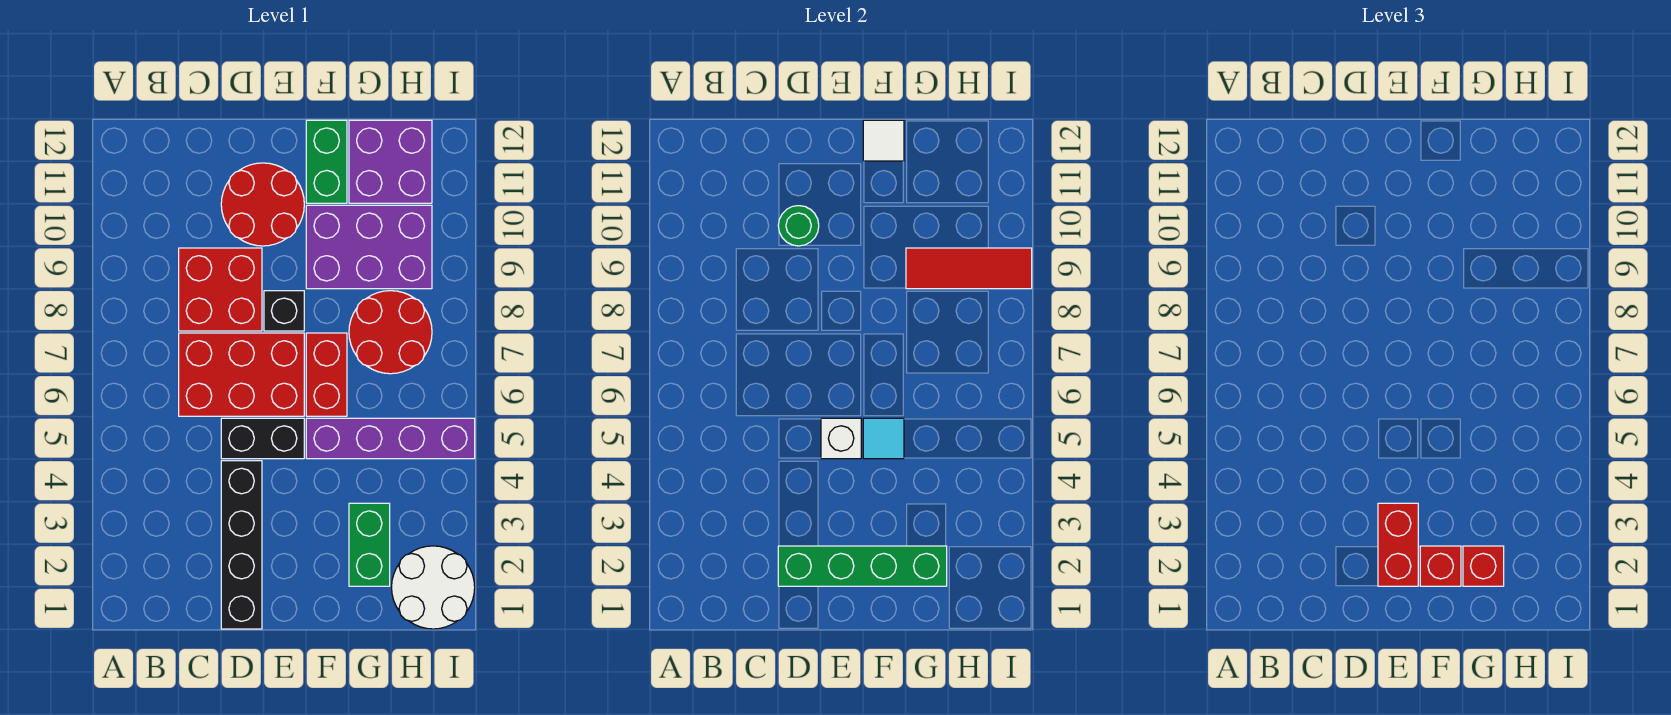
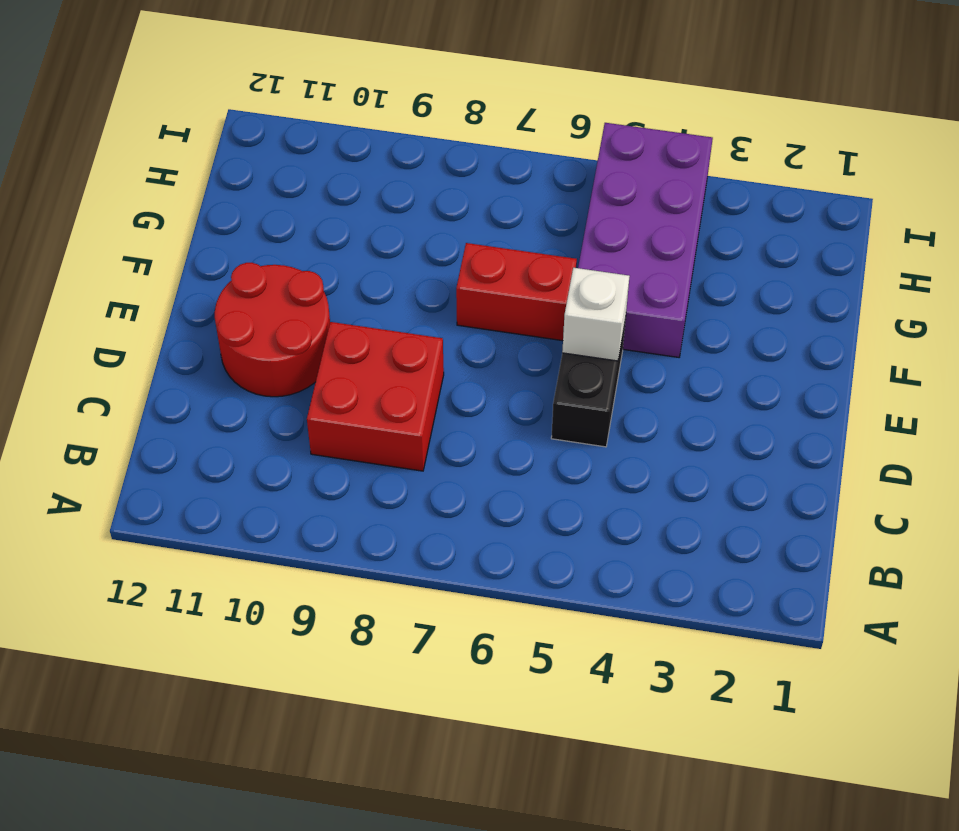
purple brick F4:I5 level 1 -> purple brick F5:I5 level 1
none -> red brick C6:E7 level 1
none -> black brick D1:D4 level 1
none -> black brick E8 level 1

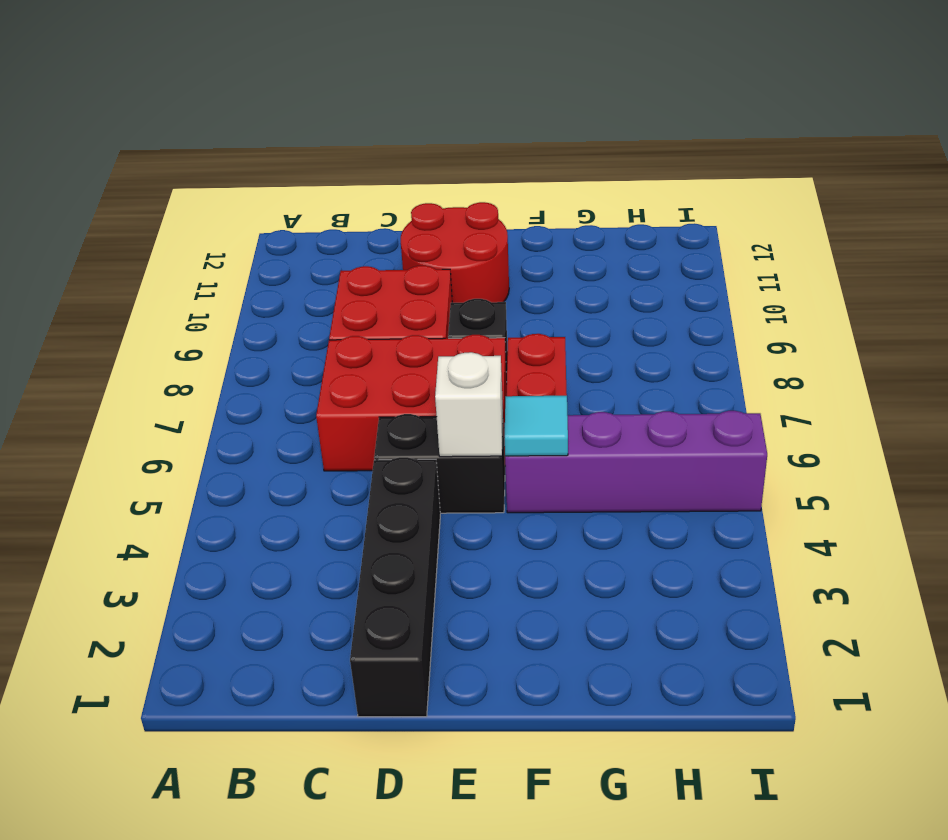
none -> purple brick F9:H10 level 1
none -> green brick F11:F12 level 1
none -> green brick G2:G3 level 1

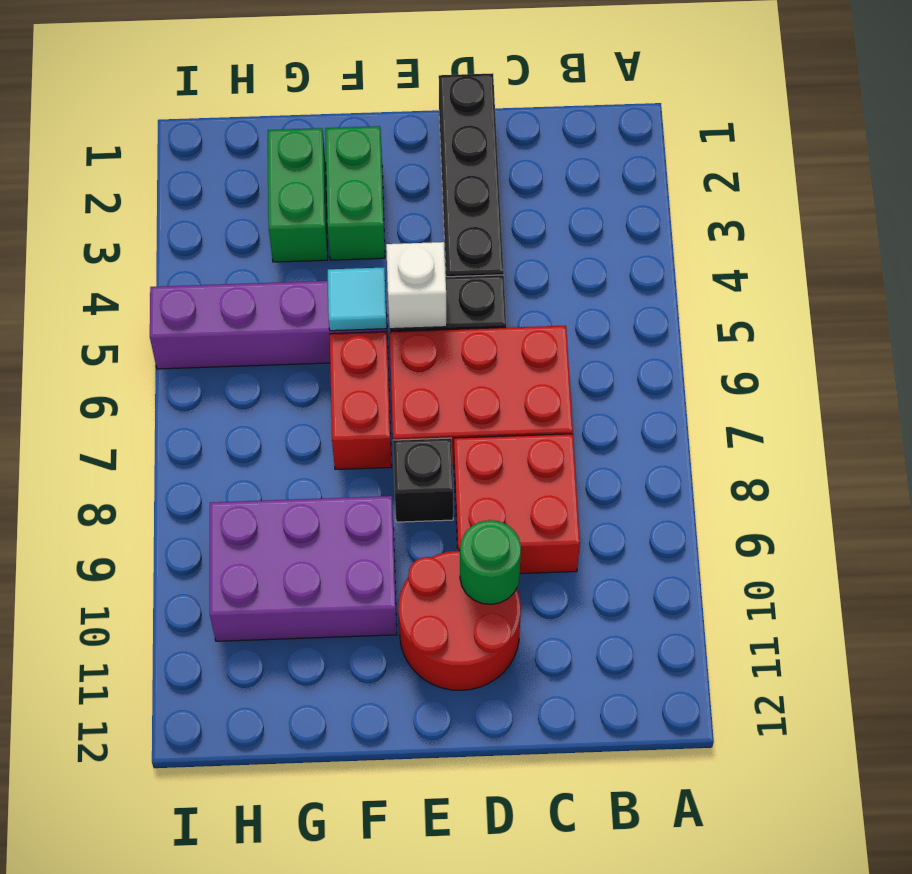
green brick F2:F3 level 1 -> green brick F11:F12 level 1
none -> red round brick G7:H8 level 1
none -> purple brick G11:H12 level 1
none -> white round brick H1:I2 level 1

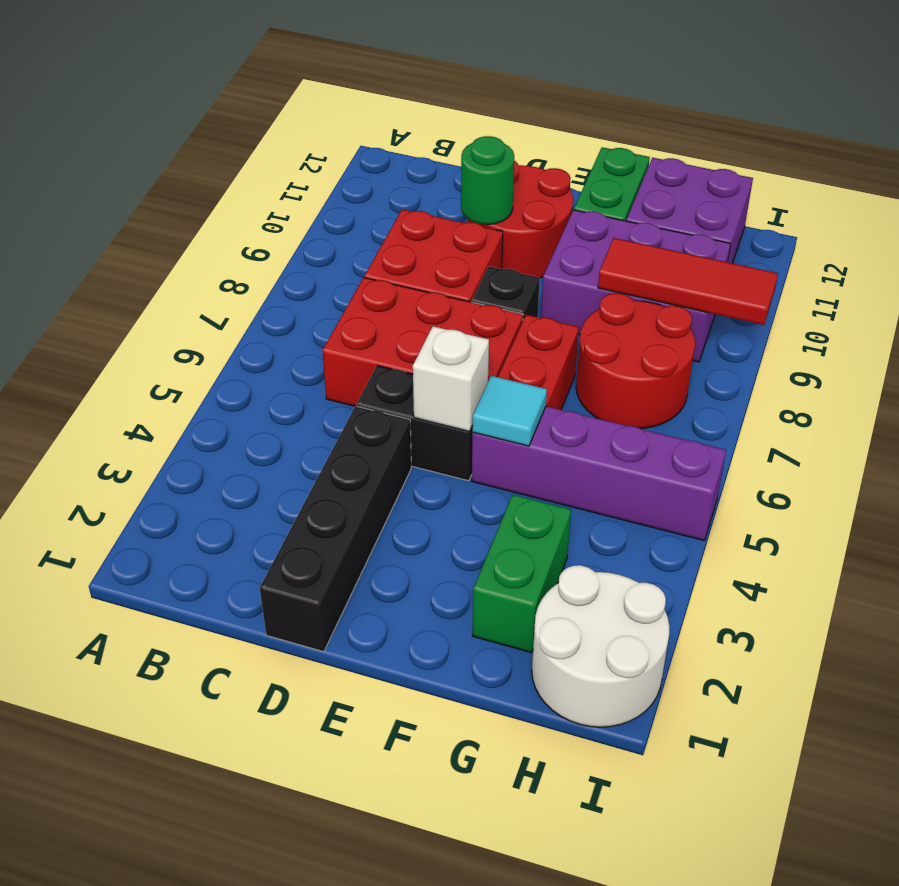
none -> green brick D2:G2 level 2
none -> white tile F12 level 2
none -> red brick E2:E3 level 3

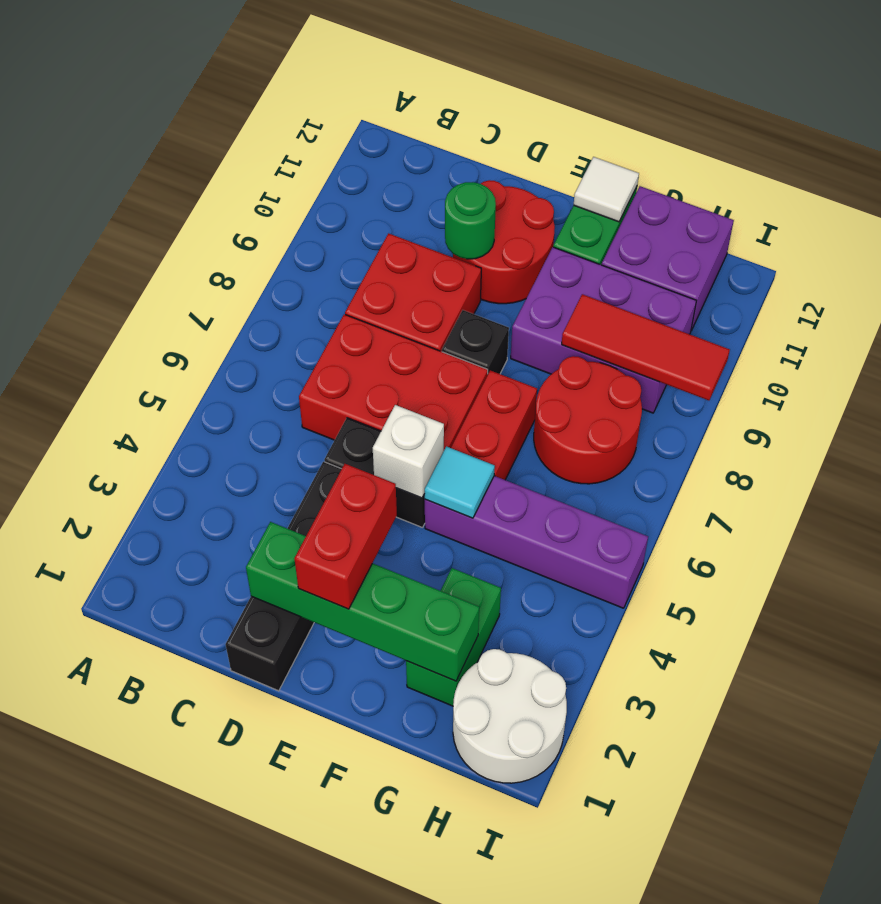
none -> red brick F2 level 3
none -> red brick G2 level 3

